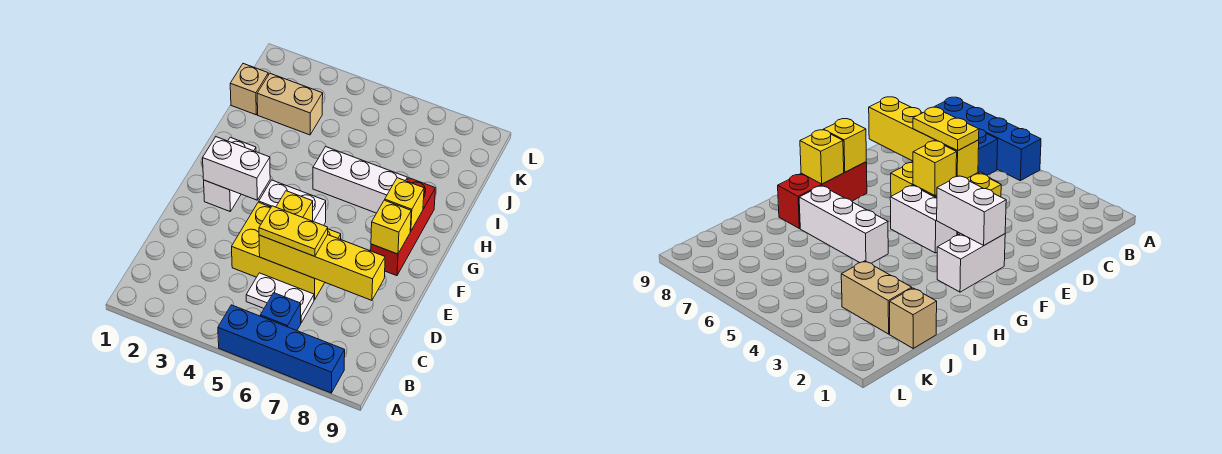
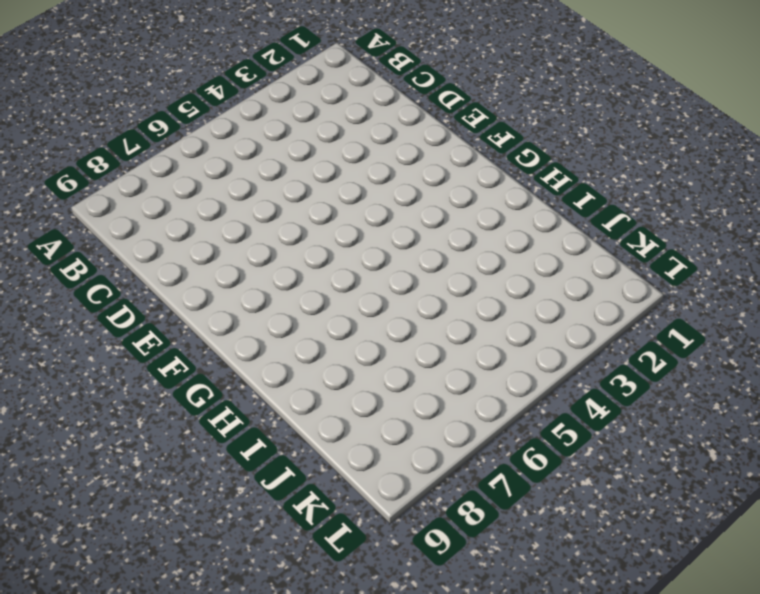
none -> blue brick A5:A8 level 1
none -> blue brick B6 level 1
none -> white plate C5:C6 level 1

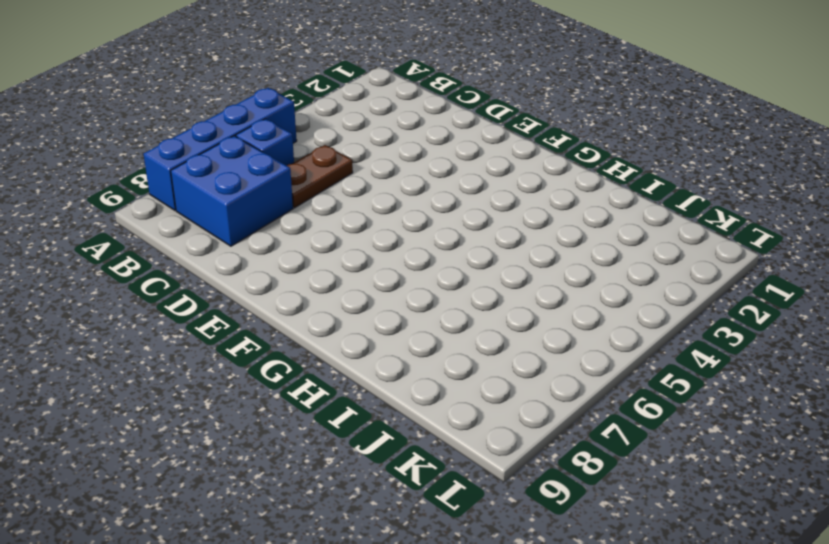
blue brick B7:C8 level 1 -> none
brown plate C5:C6 level 1 -> white plate C5:C6 level 1
none -> yellow brick D4:E6 level 1
none -> white brick F2:G2 level 1
none -> white brick F4:F5 level 1

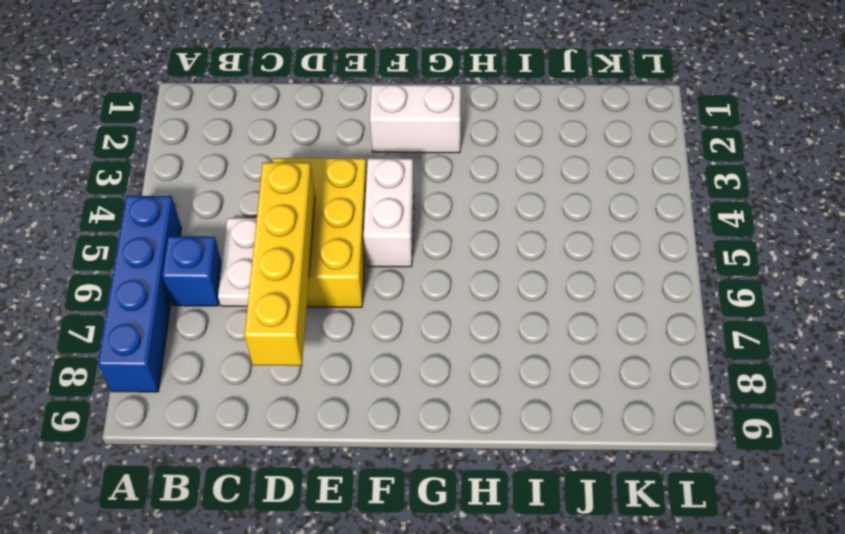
none -> red brick F8:H8 level 1
none -> white brick H5:H7 level 1
none -> tan brick J1 level 1

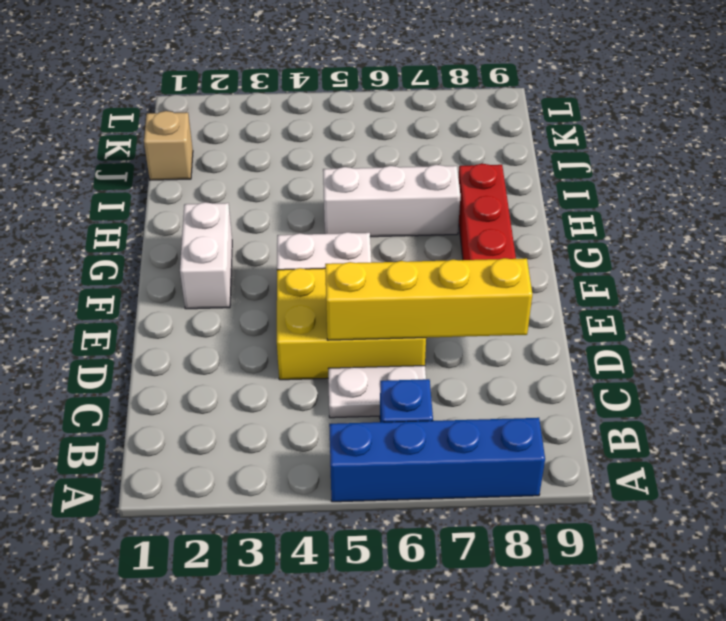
none -> tan brick J2:J3 level 1
none -> yellow brick E5 level 2
none -> white brick F2:F3 level 2

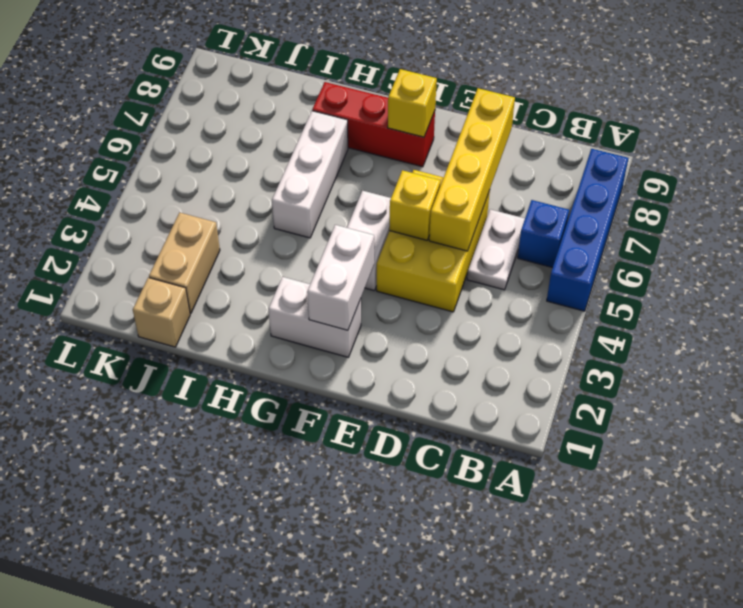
none -> yellow brick G8 level 2
none -> yellow plate D5:D6 level 3

